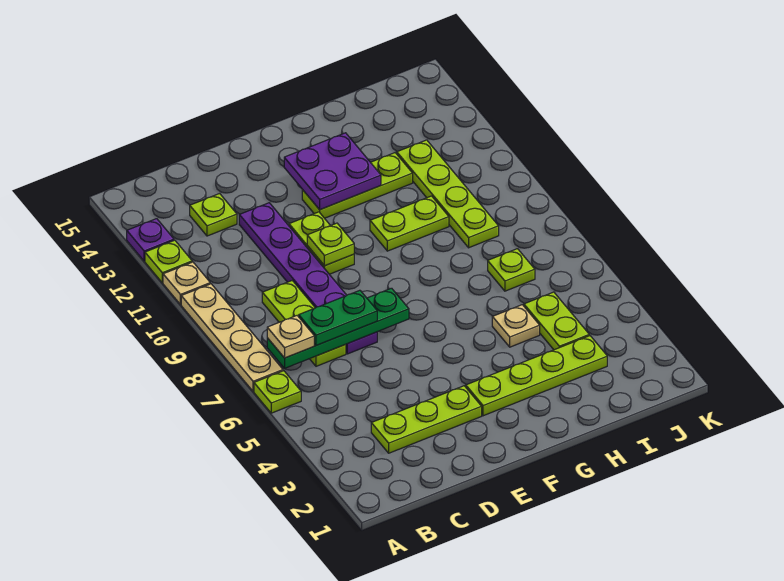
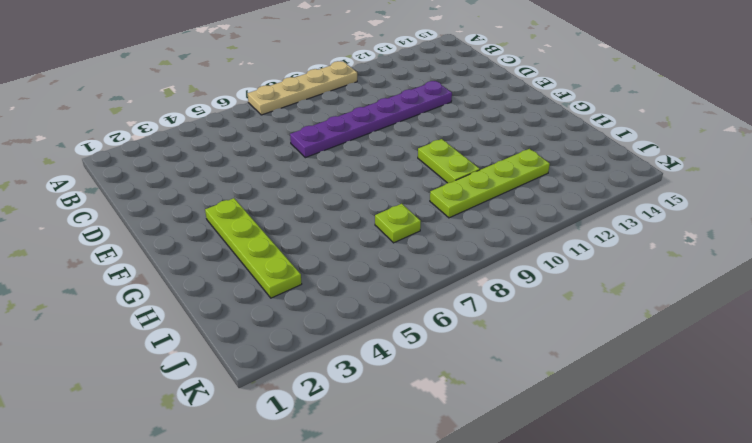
none -> lime plate A6 level 1
none -> tan plate A11 level 1
none -> lime plate A12 level 1

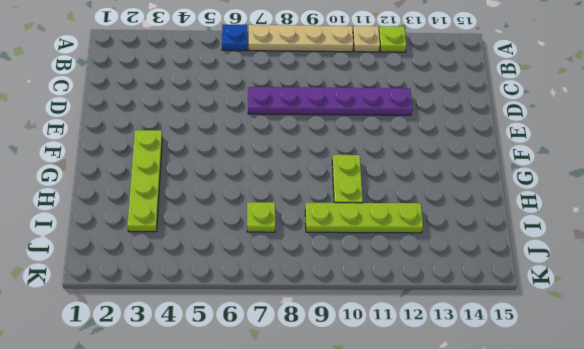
blue plate A6 level 1 -> lime plate A6 level 1
none -> purple plate A13 level 1
none -> lime plate C3:E3 level 1
none -> lime plate C7:C9 level 1

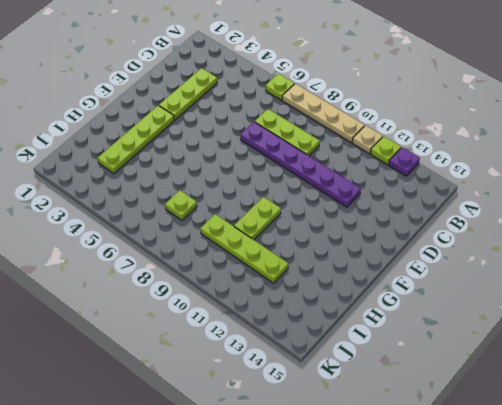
none -> lime plate C13 level 1
none -> lime plate E10:E11 level 1
none -> lime plate F12:H12 level 1

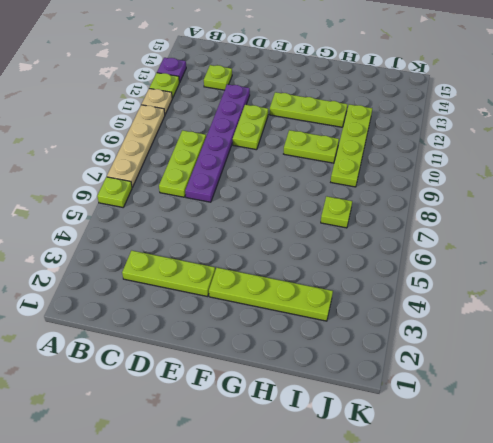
none -> tan plate H5 level 1
none -> lime plate I4:I5 level 1
none -> green plate B7:E7 level 2

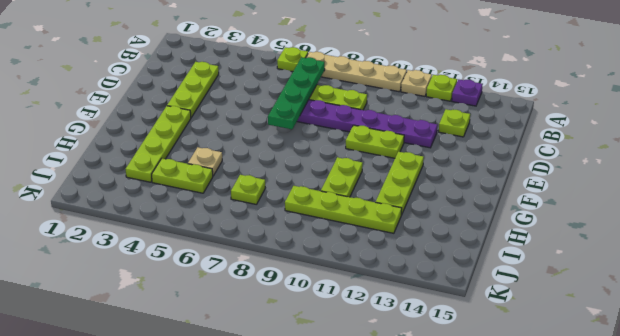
none -> lime plate E10 level 2
none -> purple plate F12:G13 level 2
none -> tan plate B7 level 3

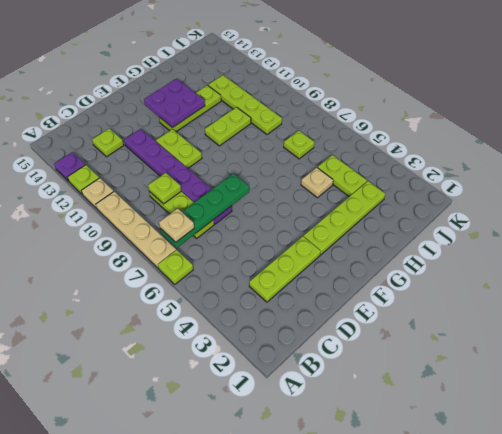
lime plate C9 level 2 -> lime plate E10 level 2
none -> green plate C7:D7 level 3

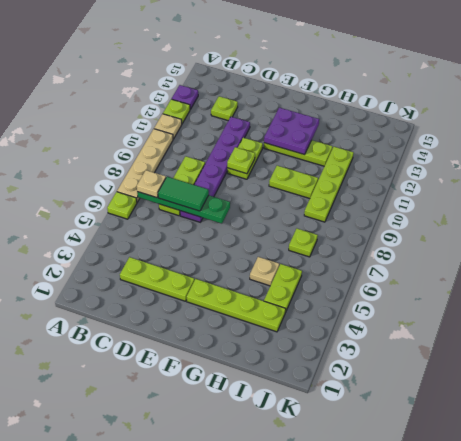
green tile C7:D7 level 3 -> green plate C7:D7 level 3

